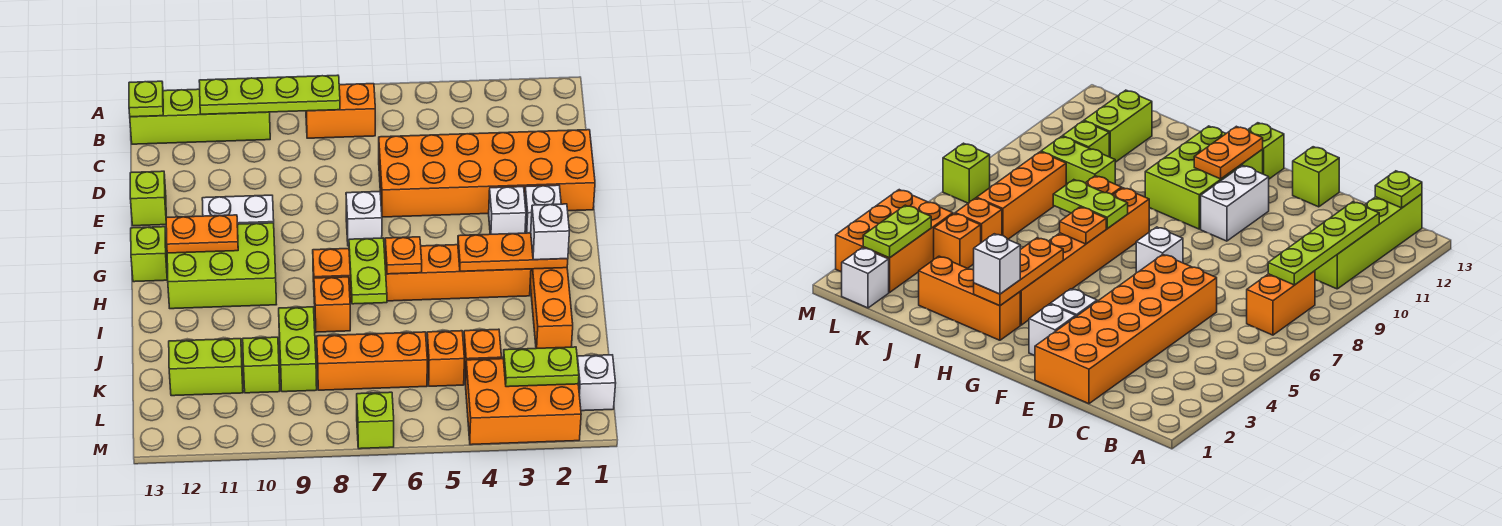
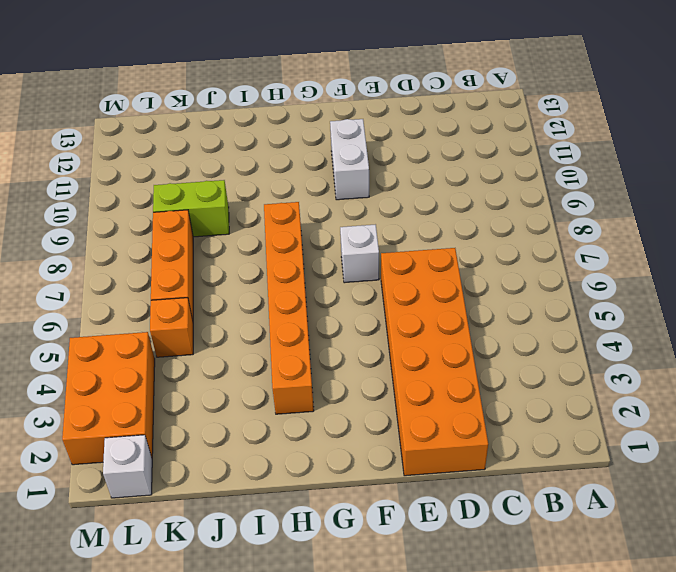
none -> orange brick B7:B8 level 1
none -> lime brick B10:B13 level 1
none -> lime brick E13 level 1
none -> white brick F2 level 1

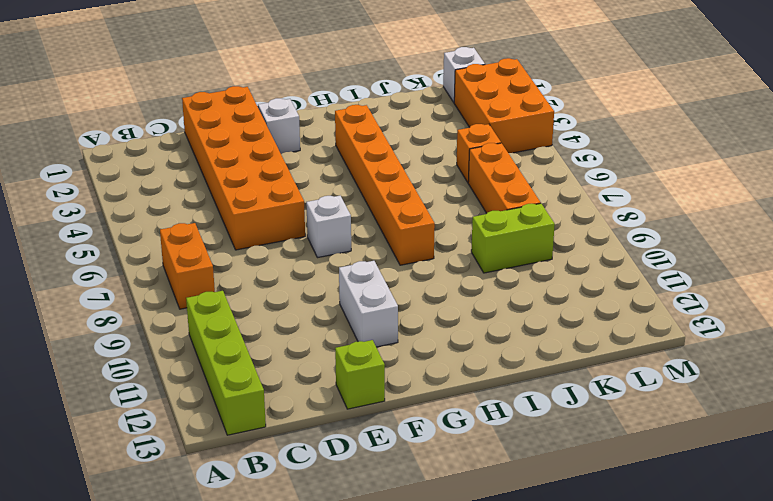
none -> white brick F3 level 1
none -> lime brick G10:H12 level 1
none -> lime brick G13 level 1
none -> orange brick H2:J2 level 1

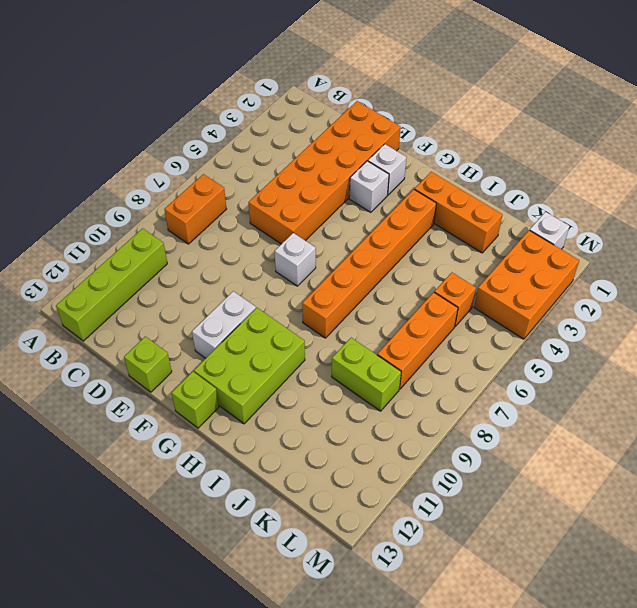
none -> orange brick I8 level 1
none -> orange brick K4 level 1
none -> lime brick K10 level 1
none -> lime brick K11:K12 level 1

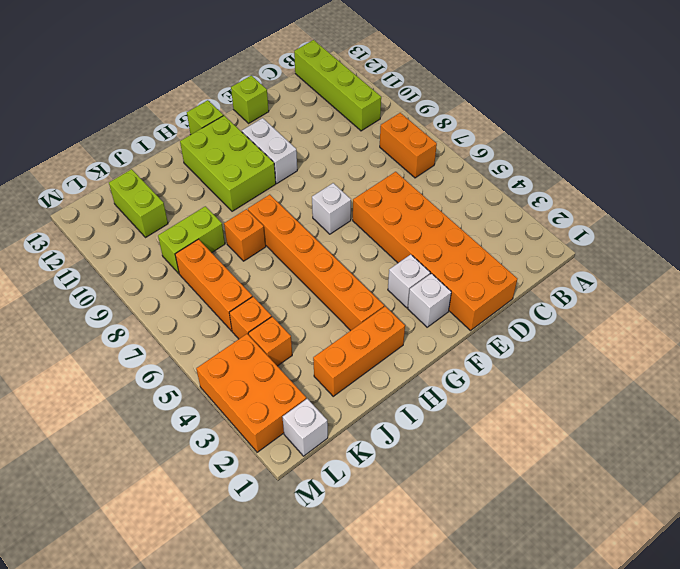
none -> lime brick K10 level 1
none -> lime brick M7 level 1
none -> lime plate B8:B11 level 2
none -> lime plate B13 level 2

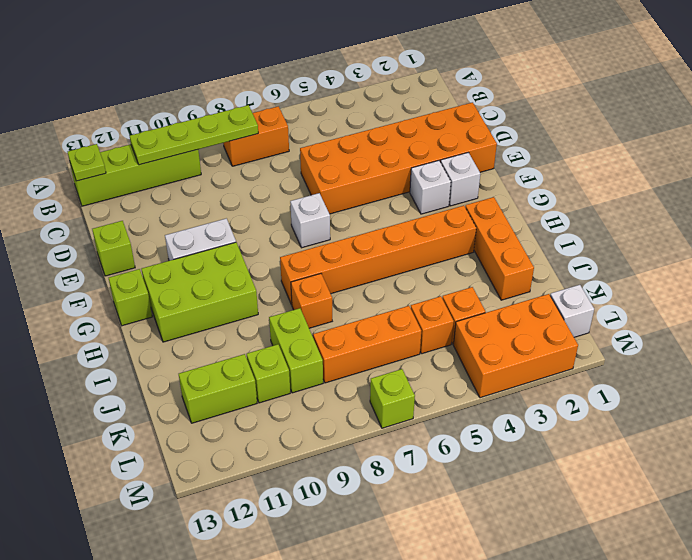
none -> orange plate G11:G12 level 2
none -> orange plate H2:H4 level 2
none -> orange plate H6 level 2
none -> lime plate H7:I7 level 2

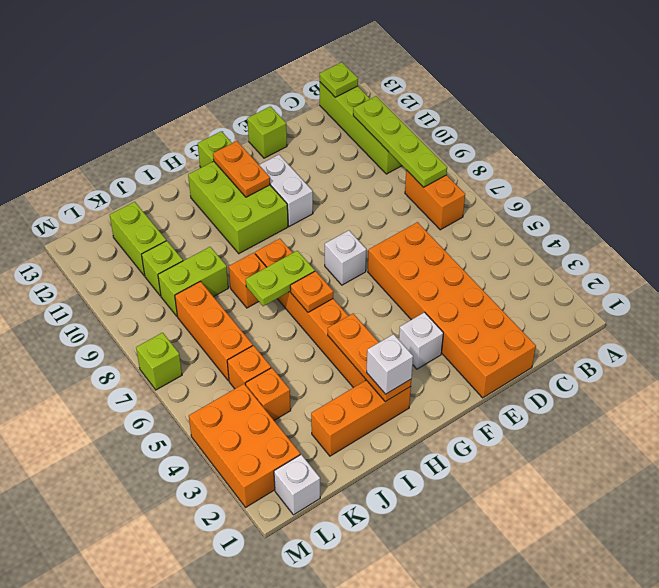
none -> white brick F2 level 1
none -> lime plate L2:L3 level 2

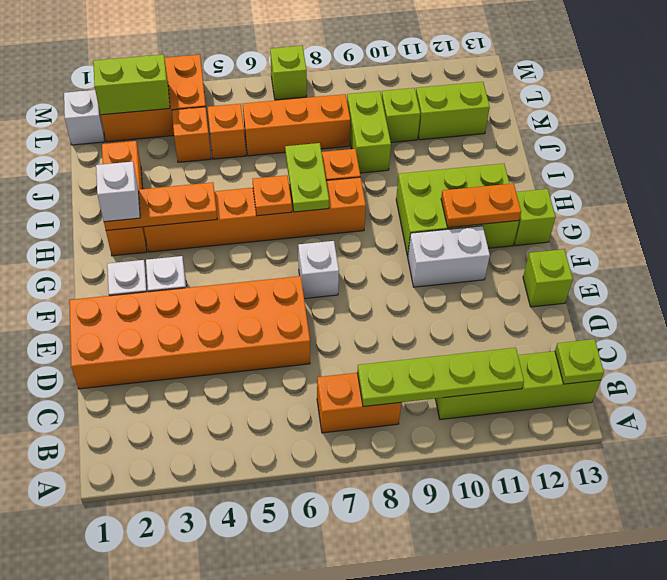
lime brick L2:L3 level 2 -> lime plate L2:L3 level 2

